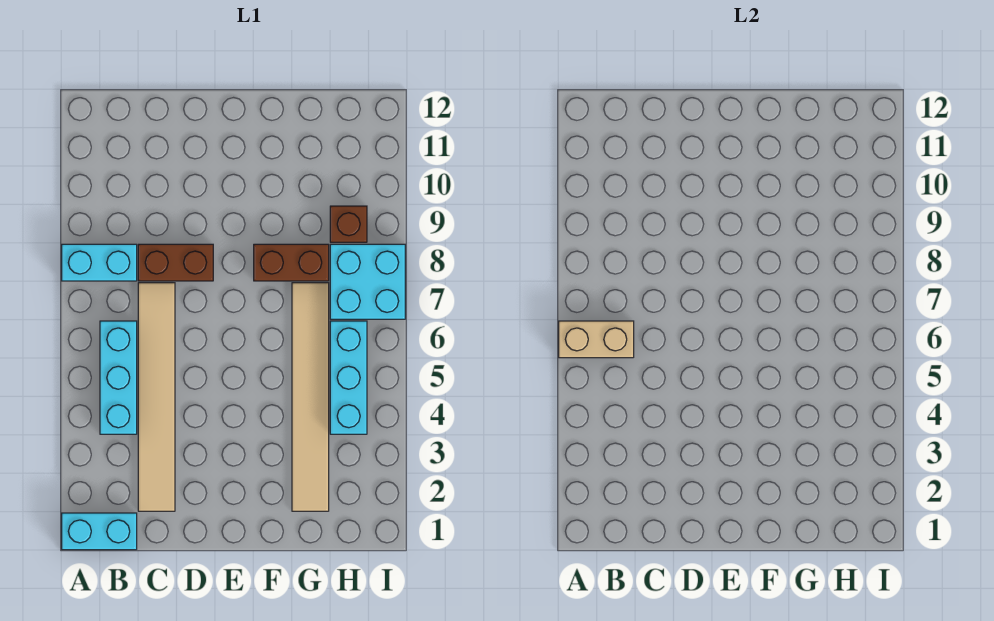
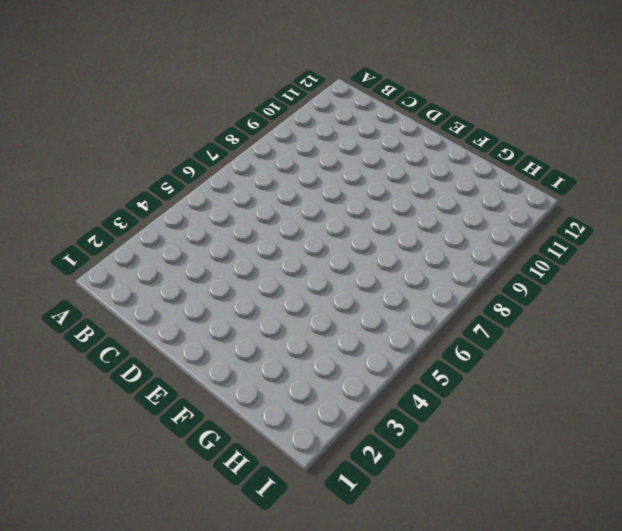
none -> cyan brick A1:B1 level 1
none -> cyan brick A8:B8 level 1

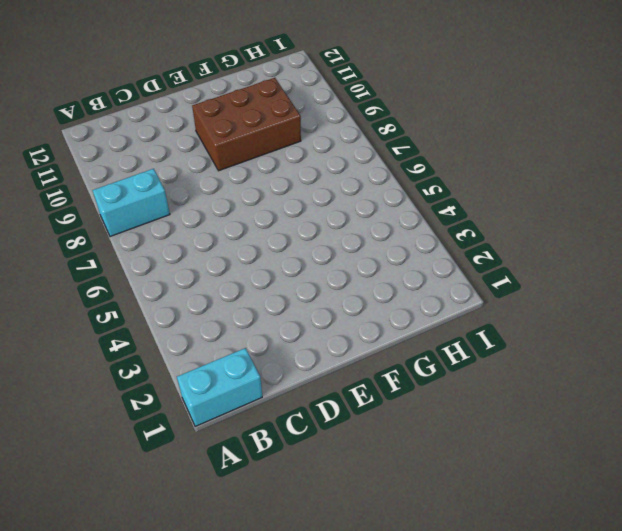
brown brick E9:G10 level 1 -> none
none -> cyan brick B4:B6 level 1
none -> tan tile C2:C7 level 1

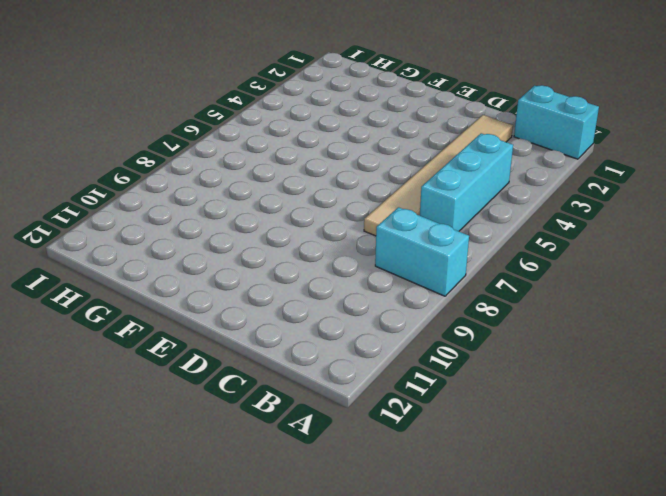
none -> brown brick C8:D8 level 1
none -> brown brick F8:G8 level 1

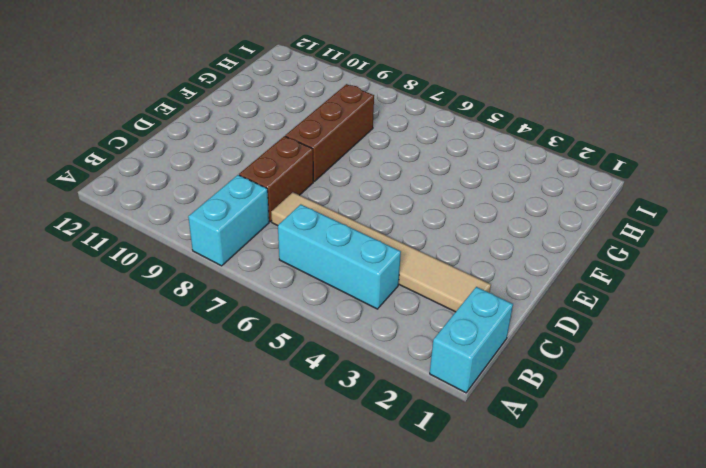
brown brick E8:G8 level 1 -> brown brick F8:G8 level 1
none -> tan tile G2:G7 level 1
none -> cyan brick H4:H6 level 1

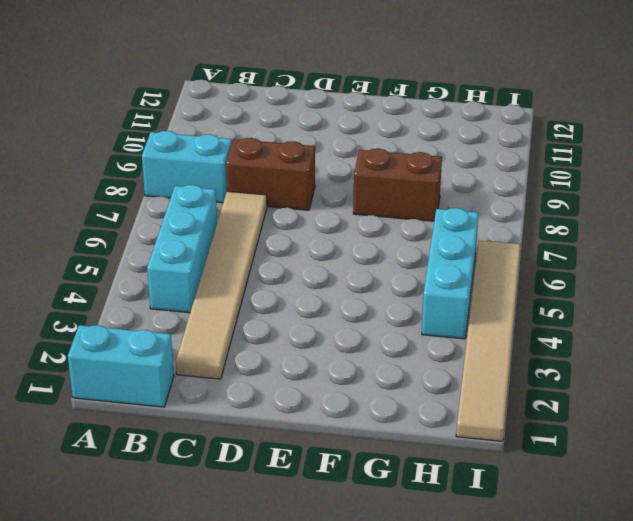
tan tile I1:I6 level 1 -> tan tile G2:G7 level 1
none -> cyan brick H7:I8 level 1
none -> brown brick H9 level 1

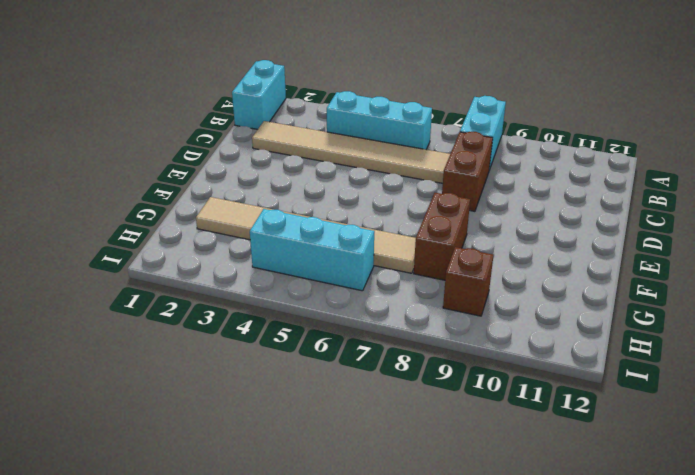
none -> cyan brick H7:I8 level 1
none -> tan brick A6:B6 level 2

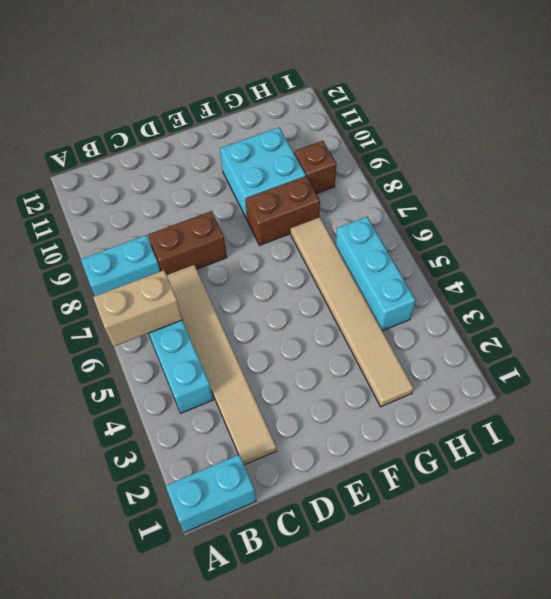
cyan brick F9:G10 level 1 -> cyan brick H7:I8 level 1

